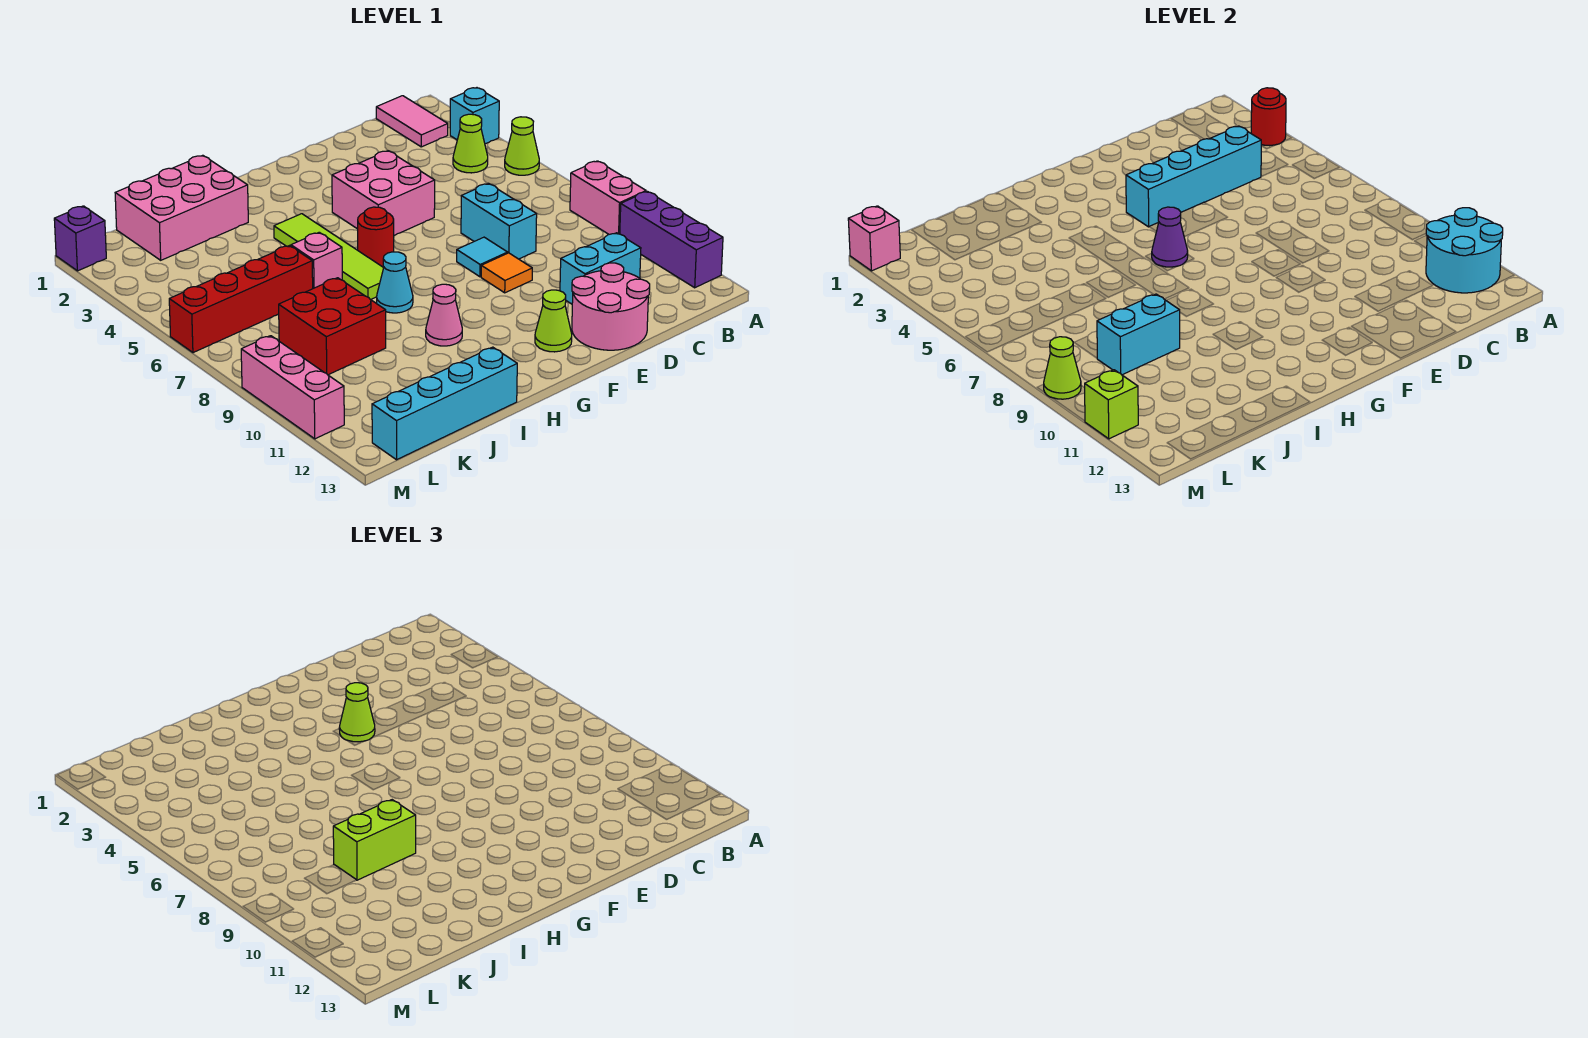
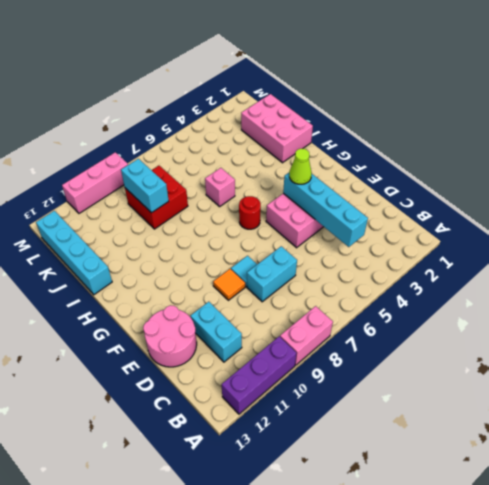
none -> cyan brick A3 level 1
none -> lime cone A5 level 1
none -> pink tile B1:B2 level 1
none -> lime cone B4 level 1

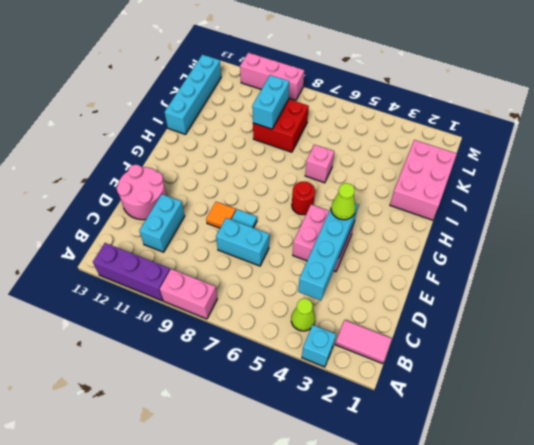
none -> lime cone A5 level 1
none -> lime cone F12 level 1
none -> lime tile H4:H7 level 1
none -> cyan cone H8 level 1

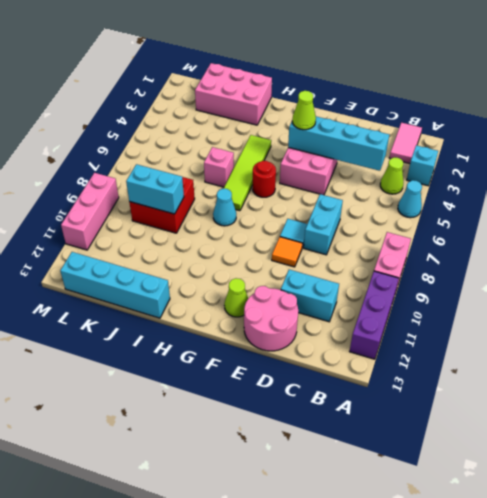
cyan cone A5 level 1 -> lime cone A5 level 1
none -> pink cone H10 level 1
none -> red brick J6:M6 level 1
none -> purple brick M1 level 1
none -> red round brick A3 level 2

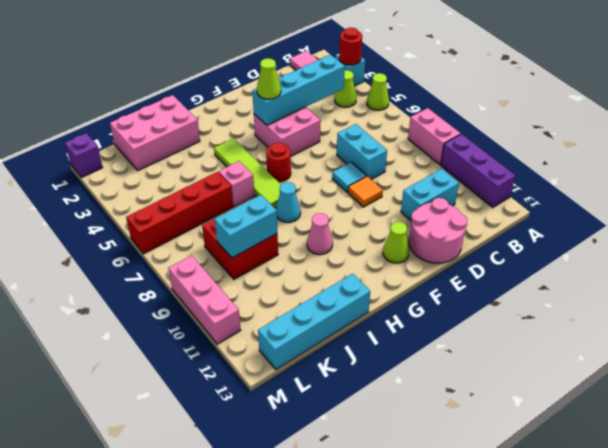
none -> cyan round brick A11:B12 level 2
none -> purple cone G6 level 2
none -> pink brick M1 level 2
none -> lime cone M9 level 2

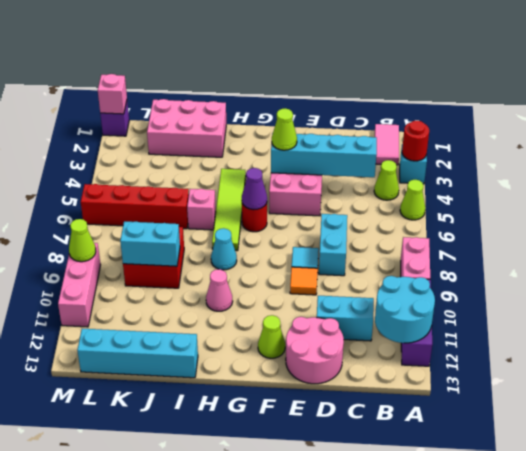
none -> lime brick M11 level 2
none -> lime brick I9:J9 level 3

